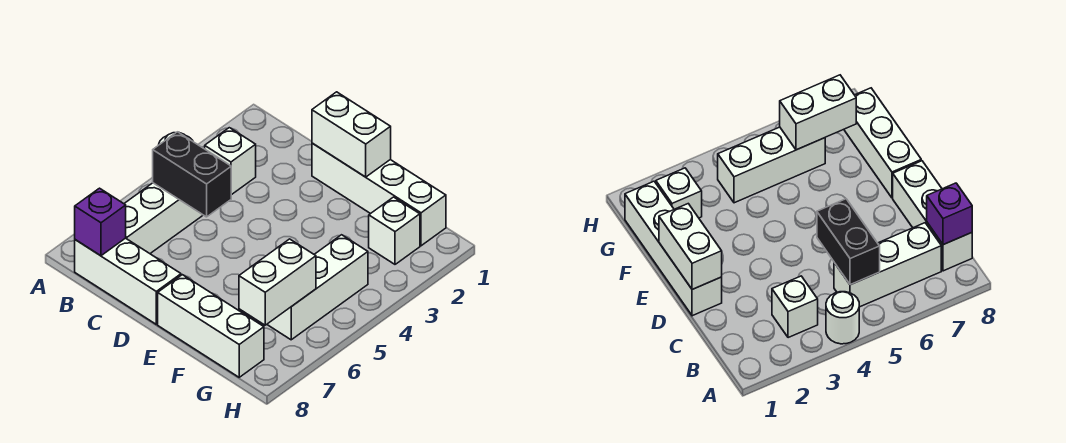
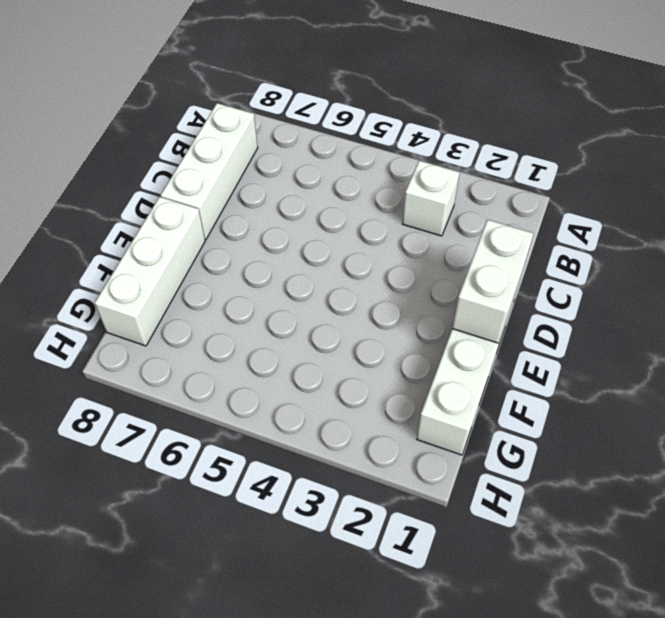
none -> white round brick A4 level 1
none -> white brick B5:B7 level 1
none -> white brick G2 level 1

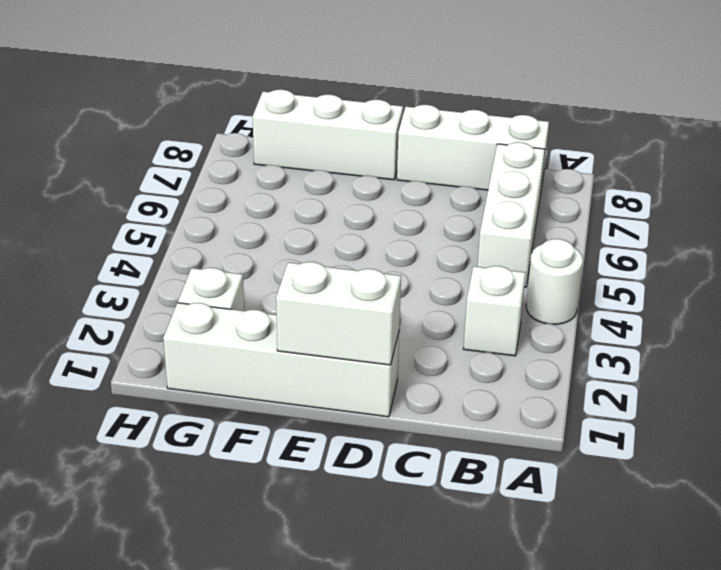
none -> white brick G4:G6 level 1
none -> black brick B5:C5 level 2
none -> purple brick B8 level 2

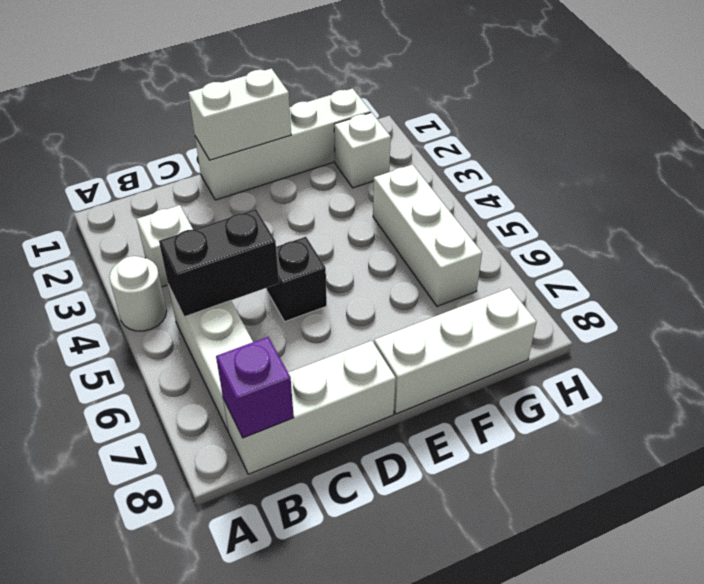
black brick D5 level 1 -> none
none -> white brick G6:G7 level 2

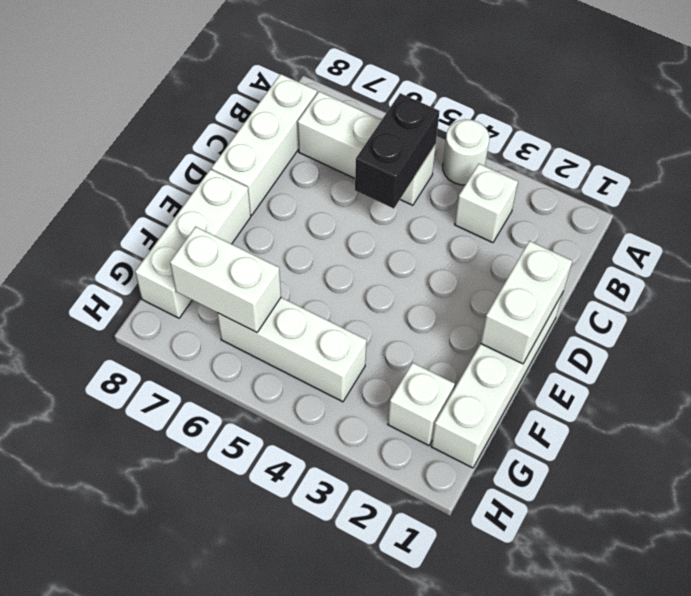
none -> purple brick B8 level 2

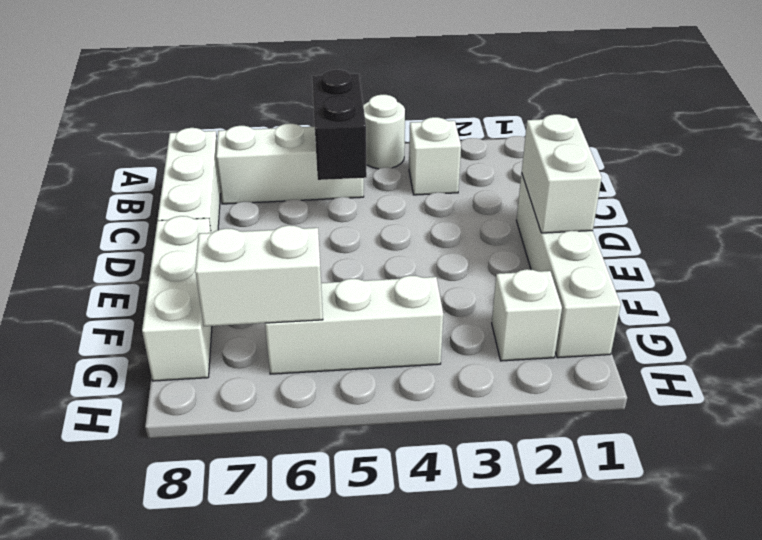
none -> purple brick B8 level 2

